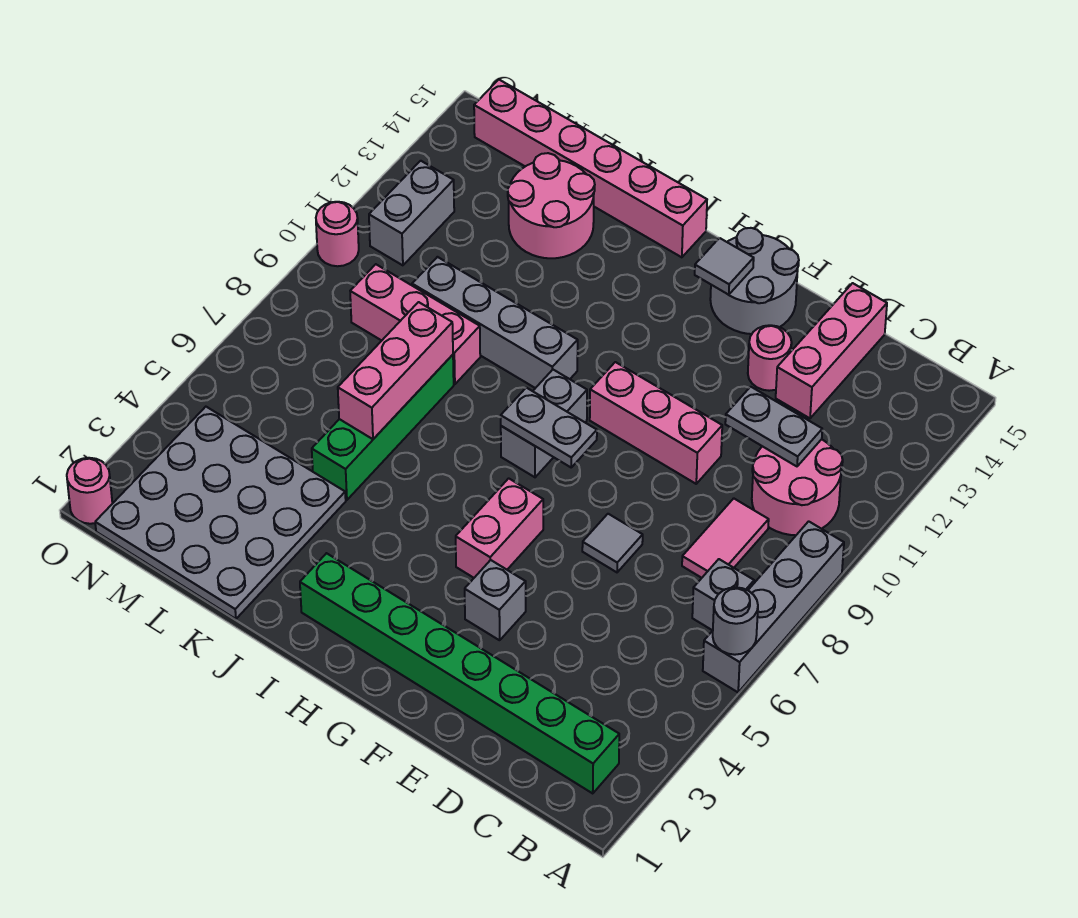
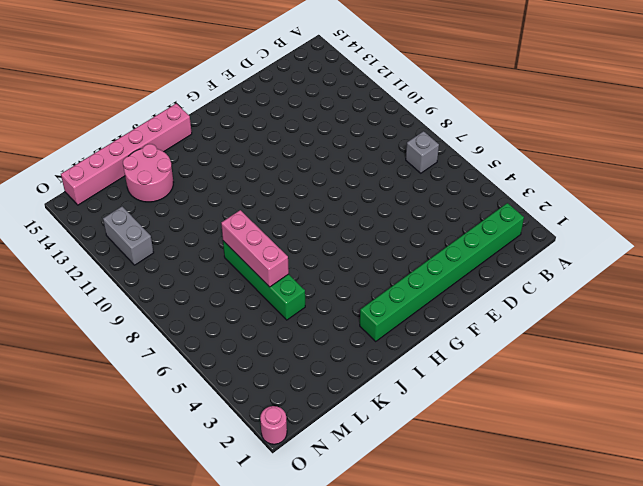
none -> grey brick A6:A9 level 1
none -> pink round brick B10:C11 level 1
none -> pink tile C8:C9 level 1

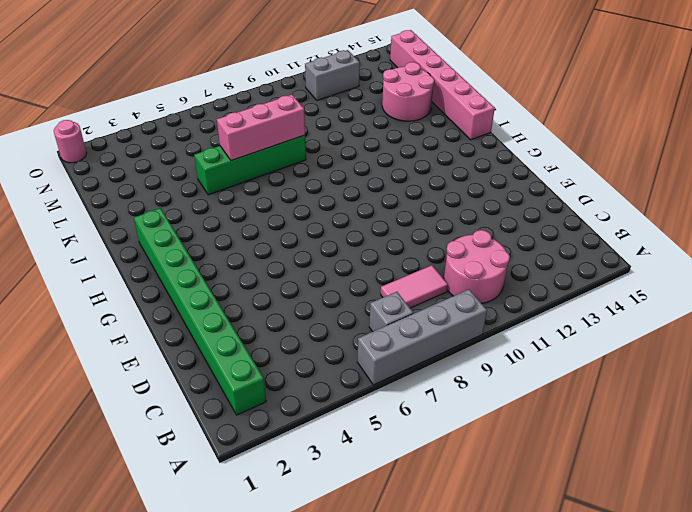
none -> pink brick D13:D15 level 1
none -> grey tile E7 level 1
none -> pink brick E10:G10 level 1

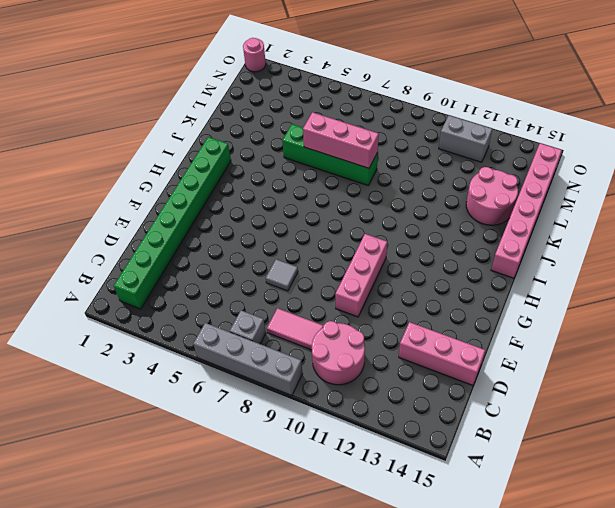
none -> pink round brick E13 level 1
none -> grey brick F4 level 1
none -> grey round brick F14:G15 level 1

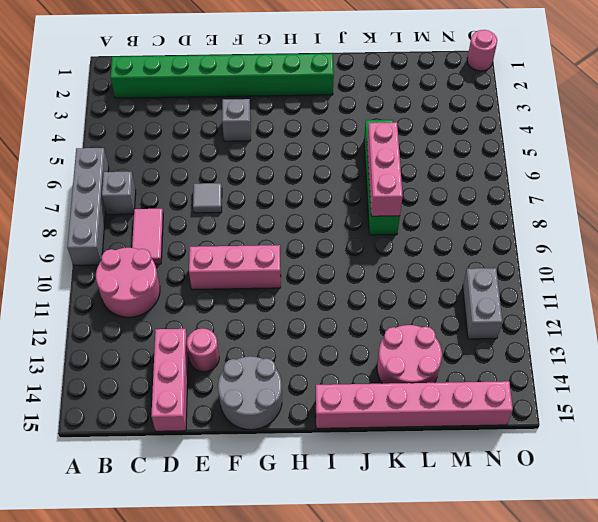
none -> pink brick G5:G6 level 1
none -> grey brick H8:H9 level 1
none -> grey brick I10:L10 level 1

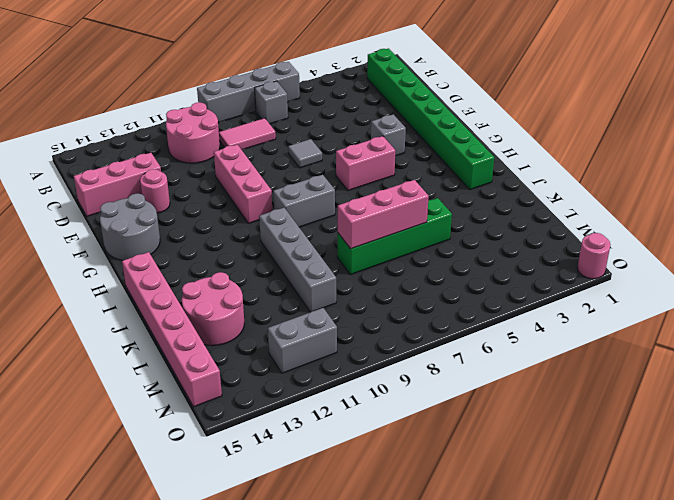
none -> grey plate K1:N4 level 1
none -> pink brick K9:M9 level 1
none -> pink round brick O10 level 1

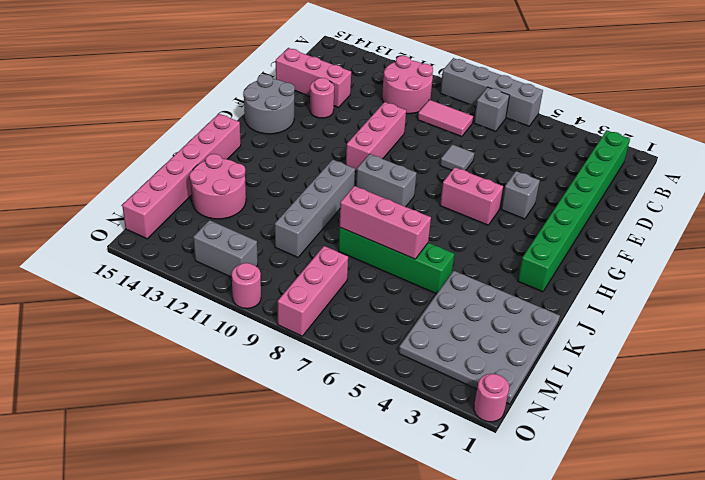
pink brick M8:O8 level 1 -> pink brick K9:M9 level 1
none -> grey round brick A6 level 2
none -> grey plate C11:D11 level 2
none -> grey plate G8:H8 level 2

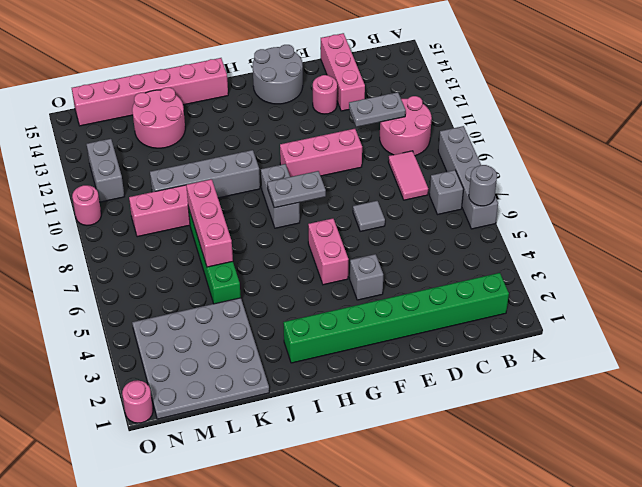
none -> grey tile G14 level 2

